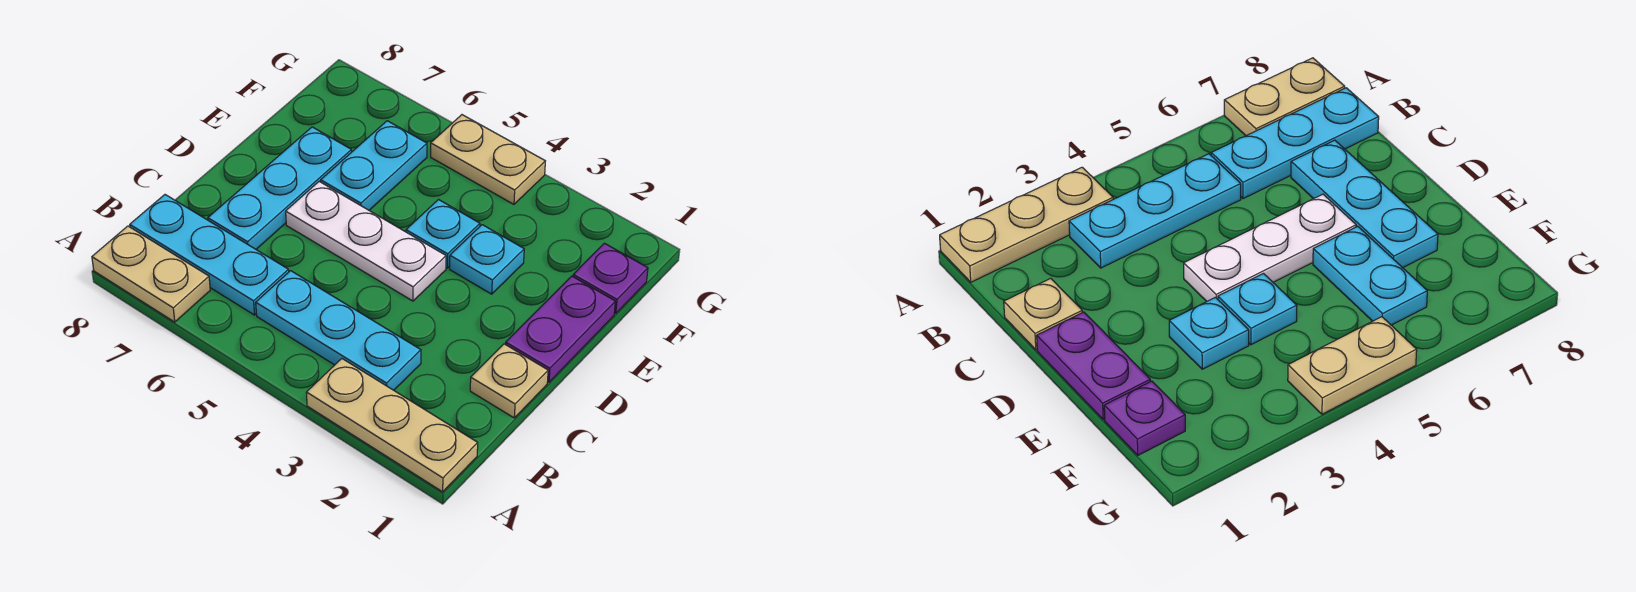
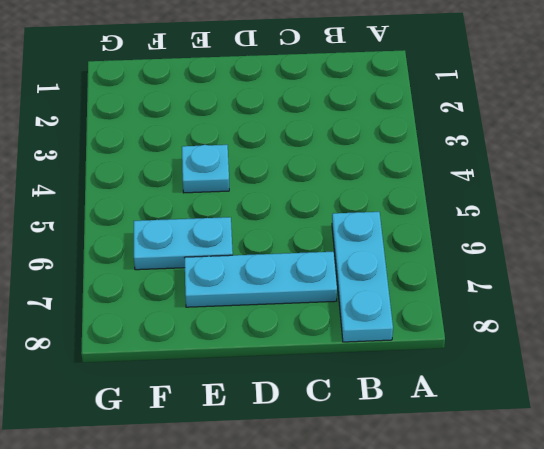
none -> tan plate A1:A3 level 1
none -> tan plate A7:A8 level 1
none -> cyan plate B3:B5 level 1

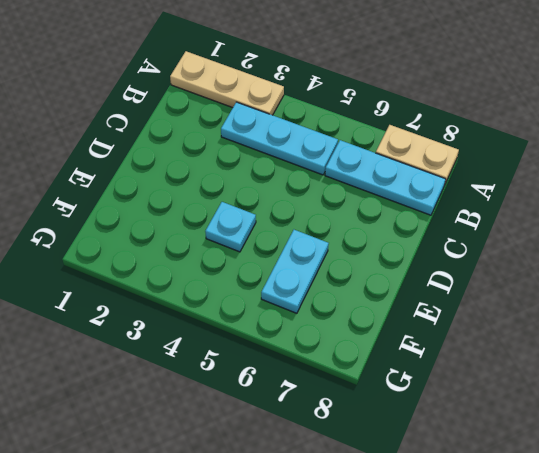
none -> tan plate C1 level 1
none -> cyan plate C7:E7 level 1
none -> purple plate D1:E1 level 1

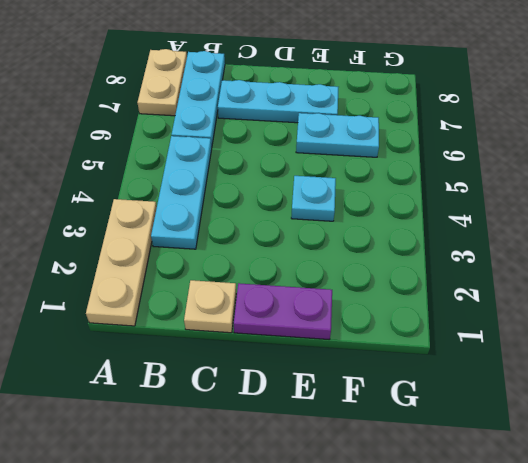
none -> white plate D4:D6 level 1
none -> cyan plate E3 level 1
none -> purple plate F1 level 1

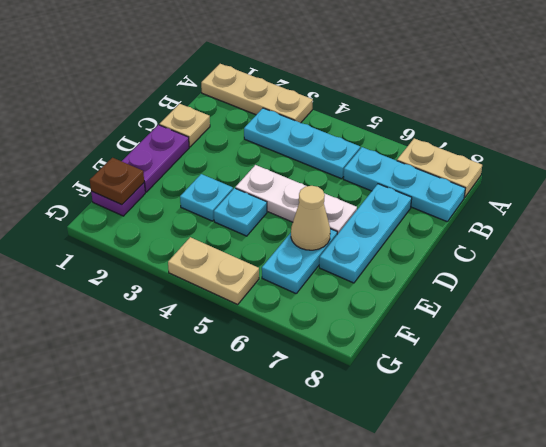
tan cone E6 level 2 -> none
brown plate F1 level 2 -> none

